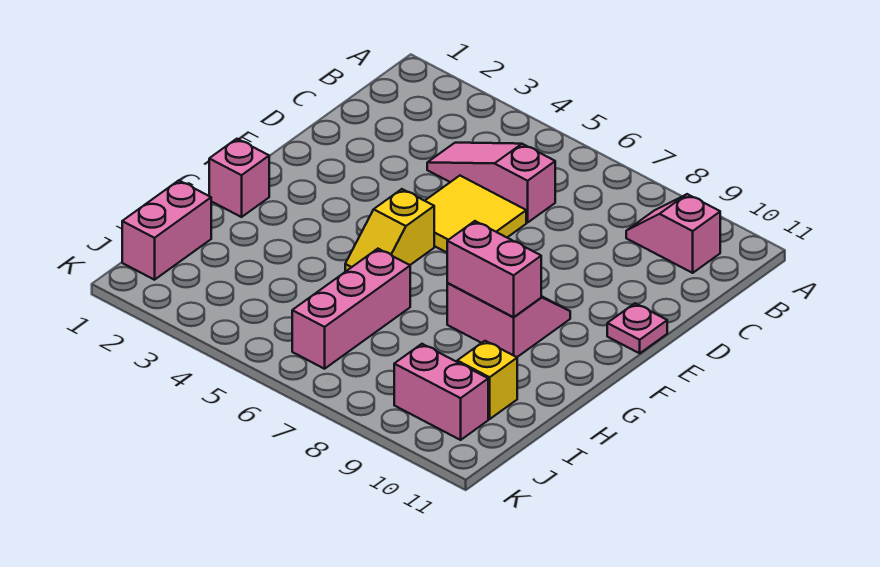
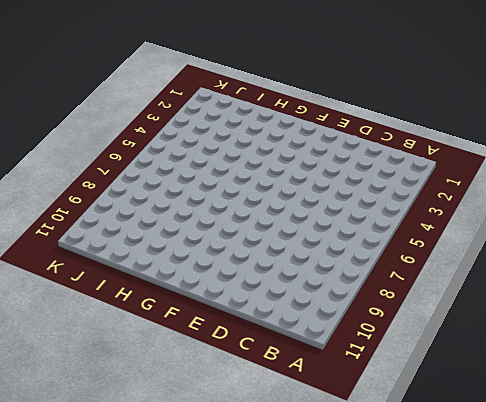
none -> pink slope B9:B10 level 1 top 10
none -> pink slope C4:C6 level 1 top 6
none -> yellow tile D5:E6 level 1

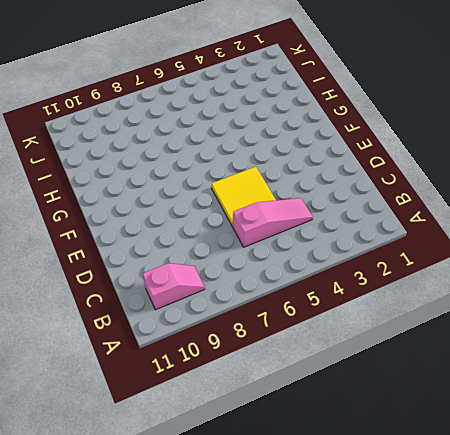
none -> pink plate E11 level 1
none -> yellow slope F5:G5 level 1 top F
none -> pink slope F8:G9 level 1 top G

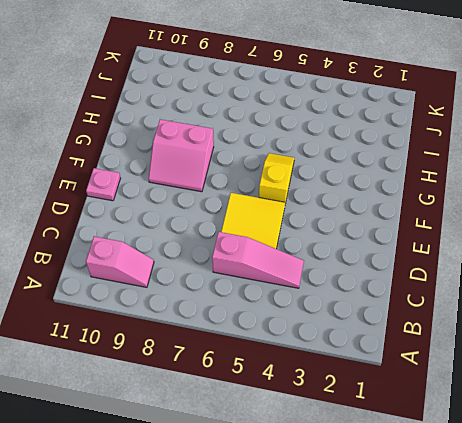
none -> pink brick G1 level 1
none -> pink brick H6:J6 level 1
none -> pink brick I1:J1 level 1

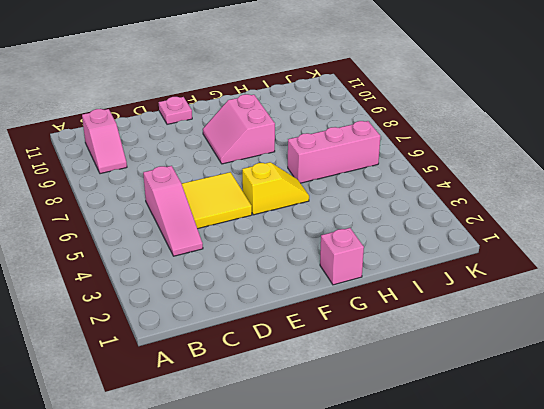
none -> pink brick I1:J1 level 1
none -> yellow brick I10 level 1
none -> pink brick J9:J10 level 1

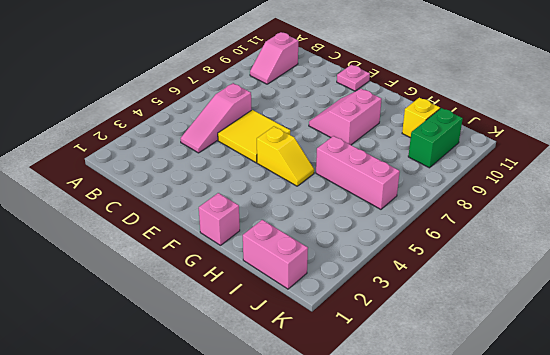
green brick J9:J10 level 1 -> pink brick J9:J10 level 1
none -> pink brick G8:G9 level 2

